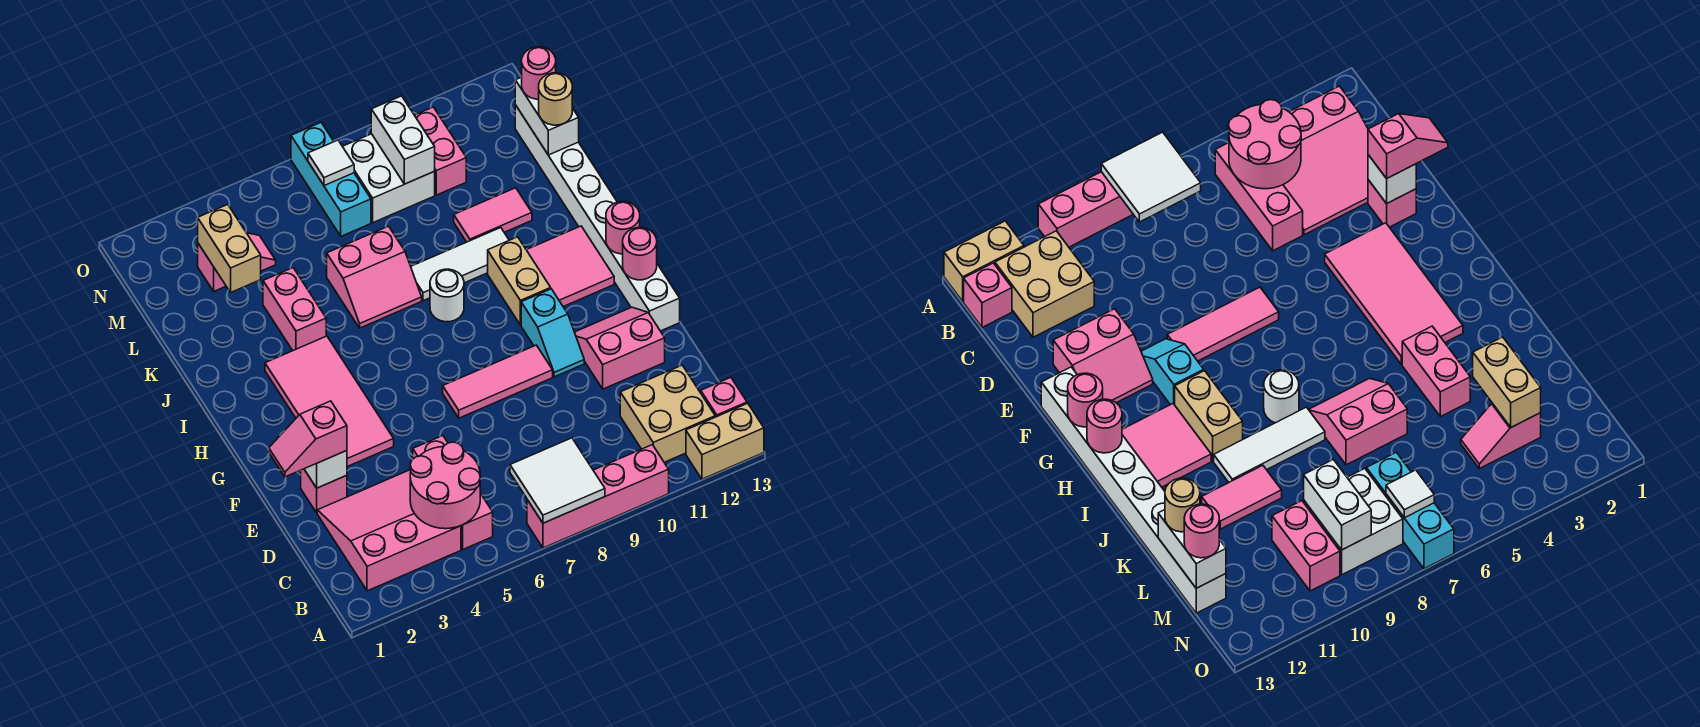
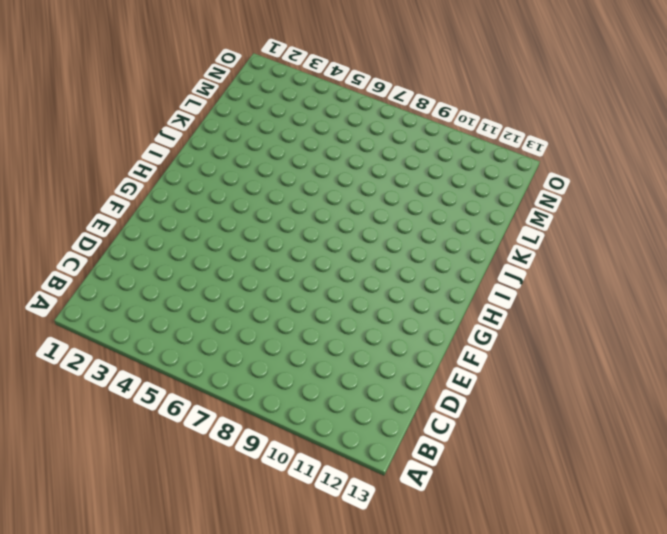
none -> pink brick A7:A10 level 1
none -> tan brick A12:A13 level 1
none -> pink slope B2:D4 level 1 top B
none -> pink brick B5:D5 level 1

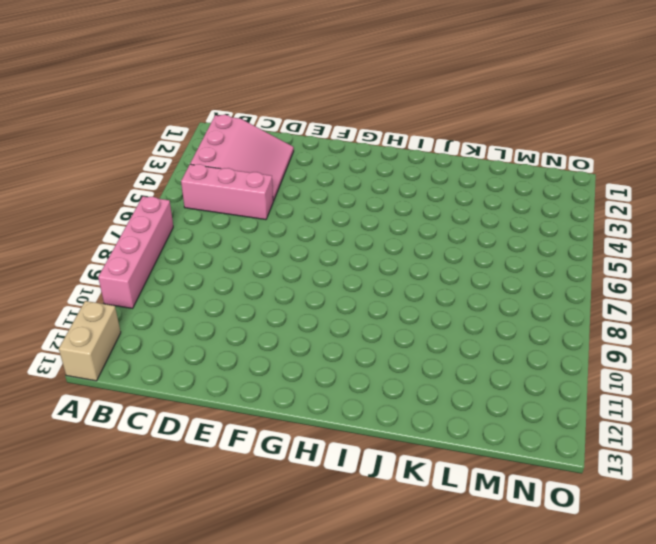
none -> tan brick B11:C12 level 1
none -> pink brick B13 level 1
none -> pink brick E2 level 1
none -> pink slope E11:F12 level 1 top E

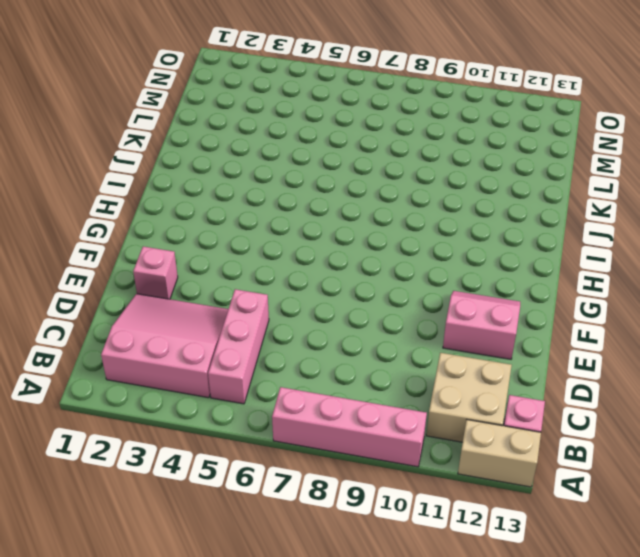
none -> pink tile F3:I4 level 1
none -> pink tile F7:F9 level 1
none -> cyan slope F10:G10 level 1 top G
none -> white brick F13:M13 level 1

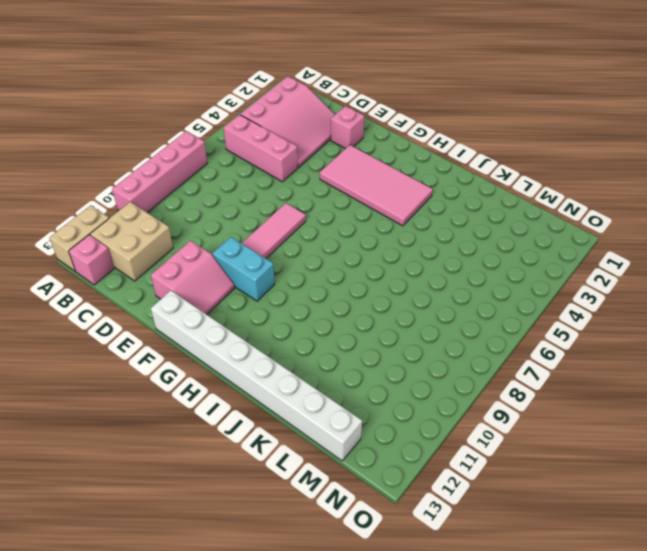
cyan brick F10:G10 level 1 -> cyan slope F10:G10 level 1 top G
none -> tan brick H10:I10 level 1
none -> pink tile H11:I12 level 1
none -> white round brick I8 level 1
none -> pink brick J4:K4 level 1

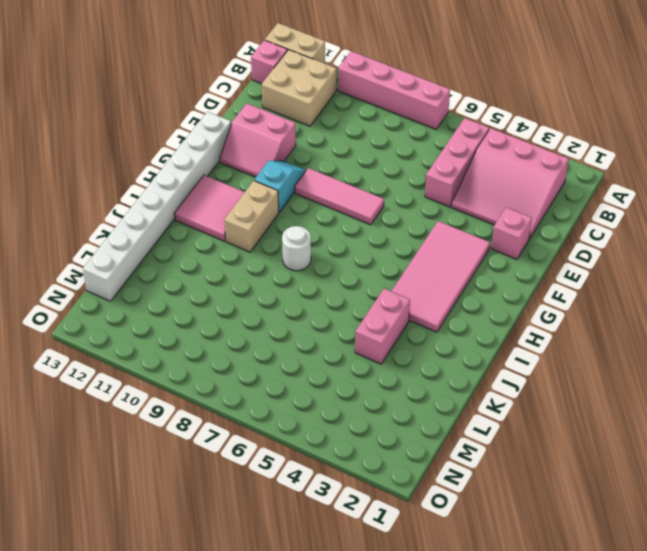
none -> pink slope J6:K7 level 1 top K
none -> white tile J8:J10 level 1
none -> pink tile K10:K11 level 1
none -> pink slope M3:M4 level 1 top 3

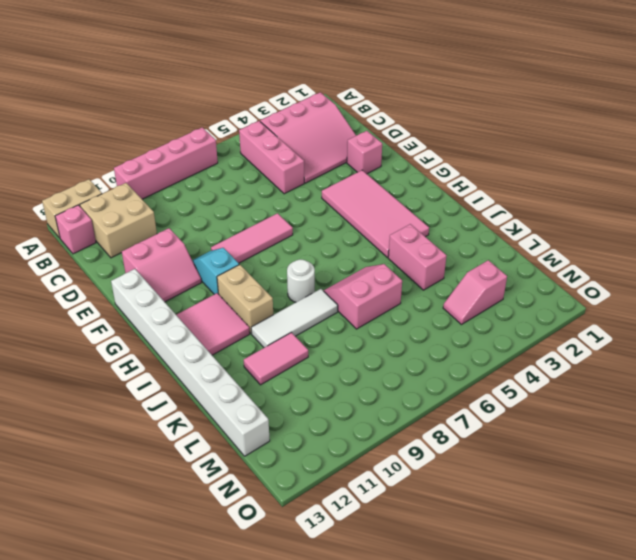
none -> cyan brick M7:O7 level 1
none -> white brick M8:N9 level 1
none -> pink brick M10:N10 level 1
none -> white tile A7:B8 level 2

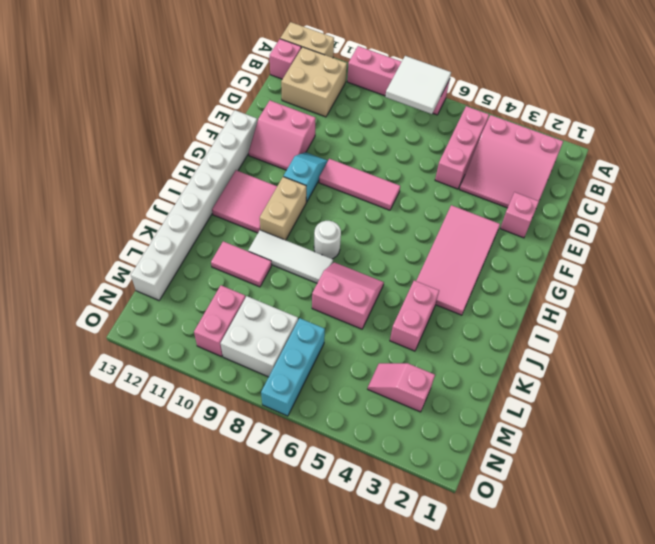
none -> pink round brick B4:C5 level 2
none -> white brick E2 level 2
none -> pink round brick G13 level 2
none -> pink round brick H13 level 2

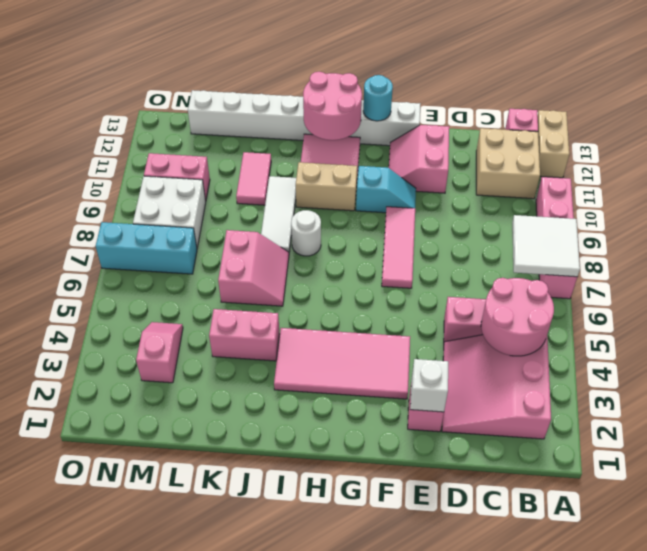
cyan round brick G13 level 2 -> pink round brick G13 level 2
pink round brick H12:I13 level 2 -> pink round brick H13 level 2
none -> tan brick L3:M3 level 2
none -> white brick L13:M13 level 2
none -> white brick M9:N9 level 2
none -> white tile N7 level 2

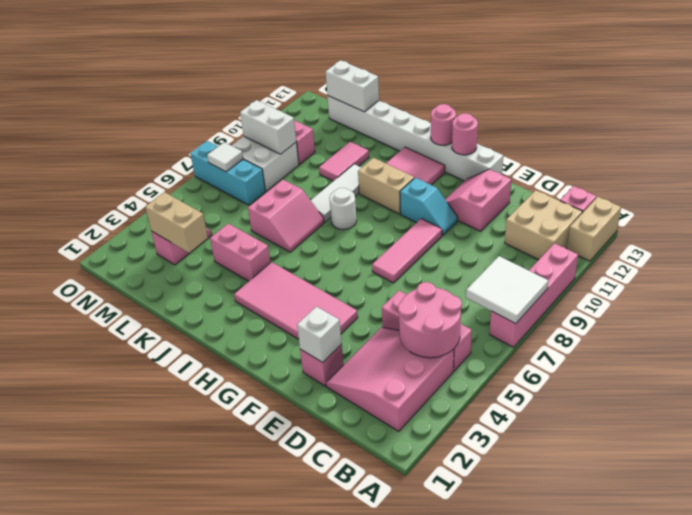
none -> pink slope E1:E2 level 3 top 2
none -> tan round brick L13 level 3
none -> pink round brick M13 level 3

